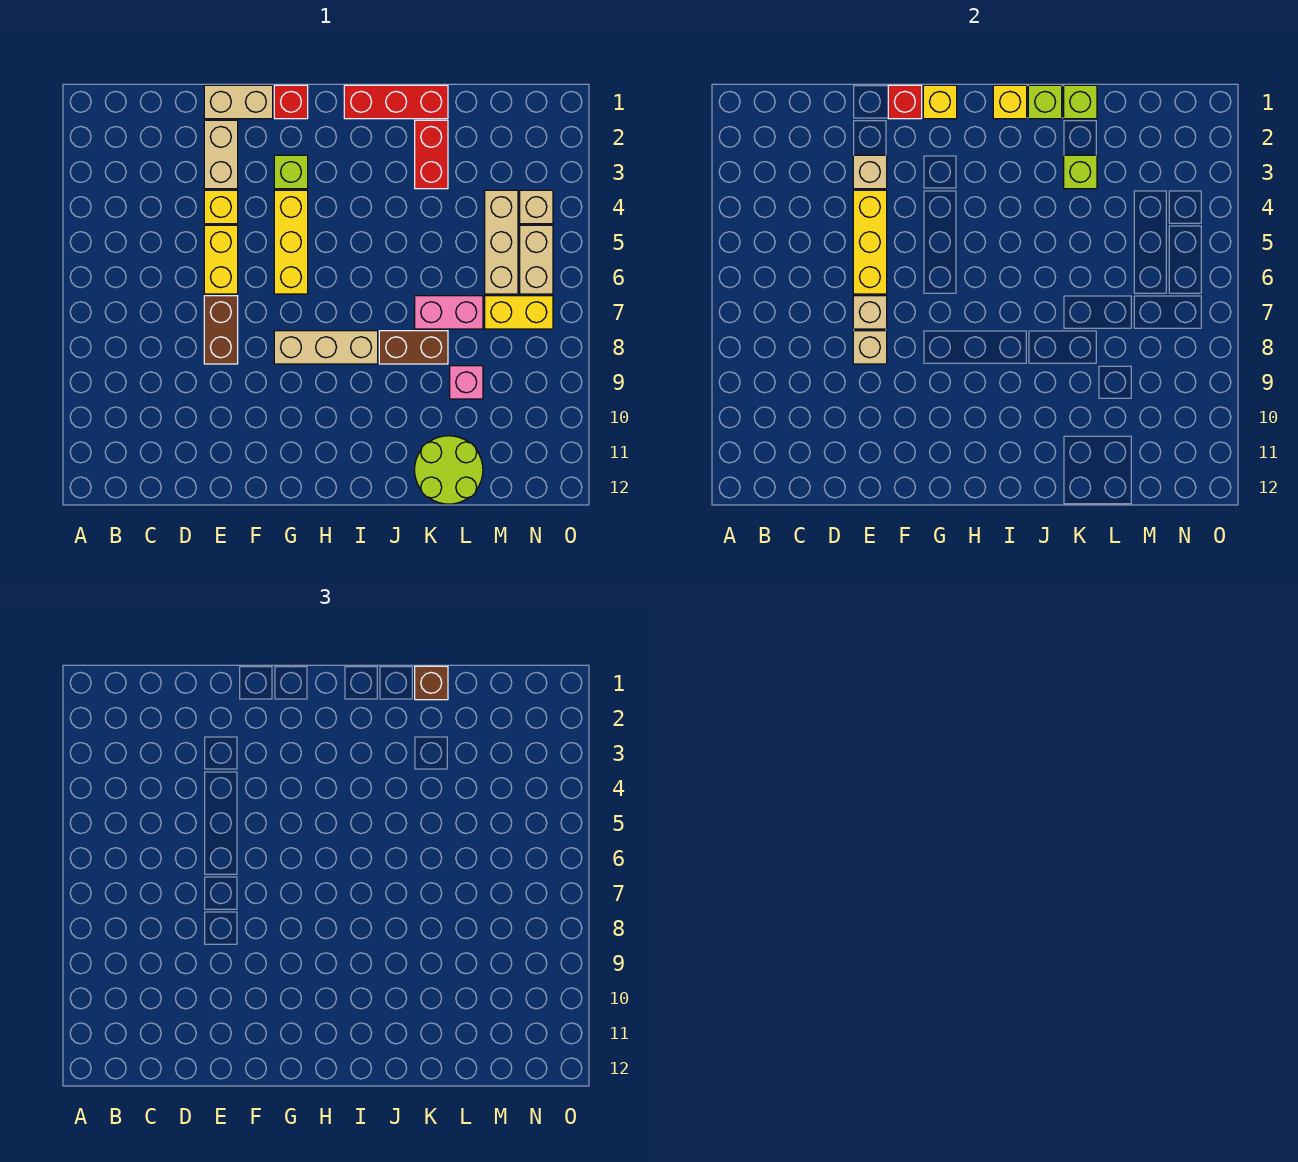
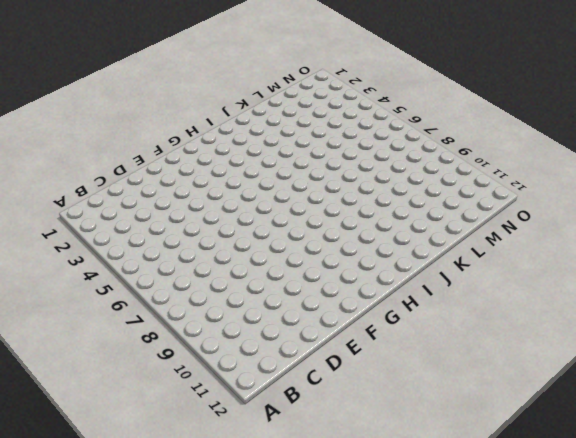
none -> tan brick E1:F1 level 1
none -> tan brick E2:E3 level 1
none -> yellow brick E4 level 1
none -> yellow brick E5:E6 level 1

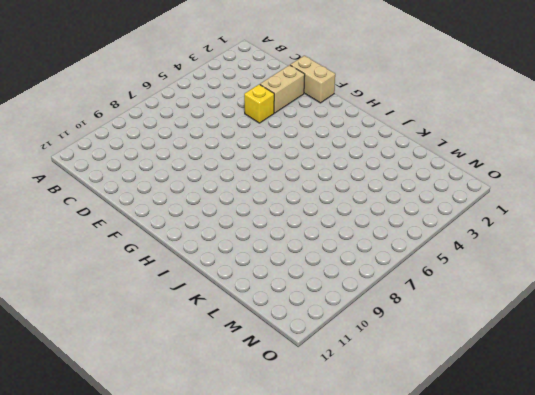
none -> yellow brick E5:E6 level 1
none -> brown brick E7:E8 level 1
none -> red brick G1 level 1
none -> lime brick G3 level 1

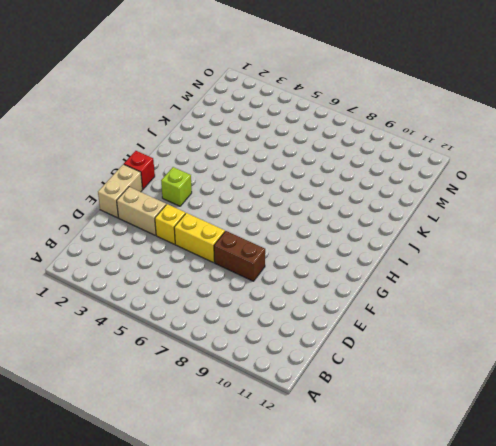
none -> yellow brick G4:G6 level 1
none -> tan brick G8:I8 level 1
none -> red brick I1:K1 level 1
none -> brown brick J8:K8 level 1

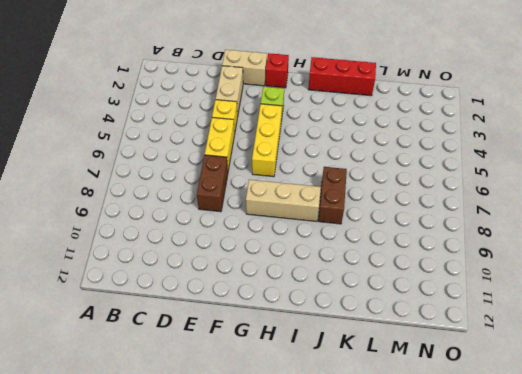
brown brick J7:J8 level 1 -> brown brick J8:K8 level 1
none -> red brick K2:K3 level 1
none -> pink brick K7:L7 level 1
none -> lime round brick K11:L12 level 1
none -> pink brick L9 level 1

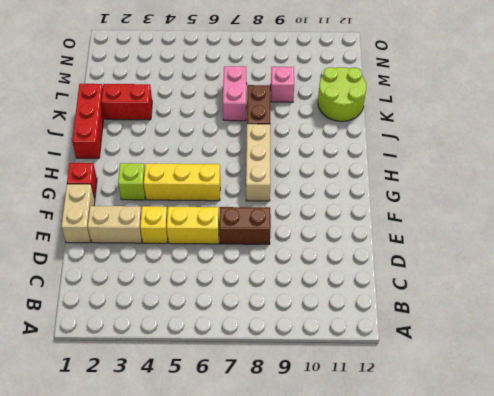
none -> tan brick M4:M6 level 1
none -> yellow brick M7:N7 level 1
none -> tan brick N4 level 1
none -> tan brick N5:N6 level 1

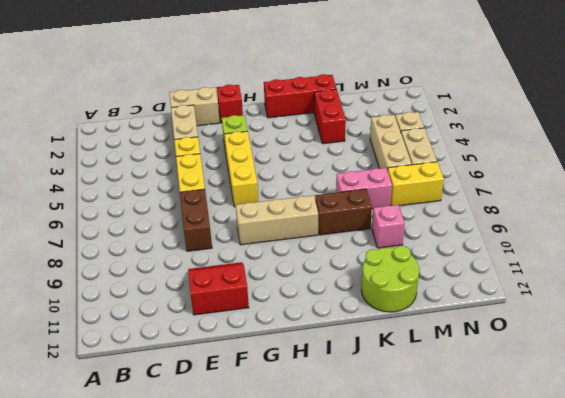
red slope E10:F11 level 1 top 11 -> none
none -> tan brick E3 level 2
none -> yellow brick E4:E6 level 2
none -> tan brick E7 level 2
none -> tan brick E8 level 2

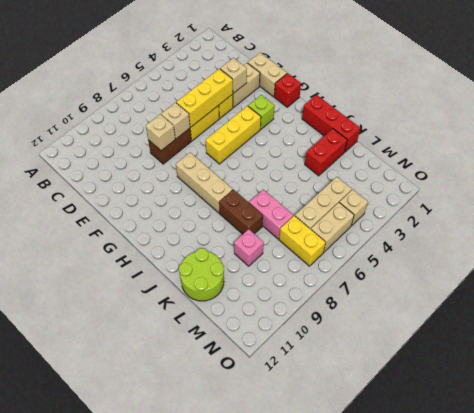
none -> red brick F1 level 2
none -> yellow brick G1 level 2
none -> yellow brick I1 level 2
none -> lime brick J1 level 2

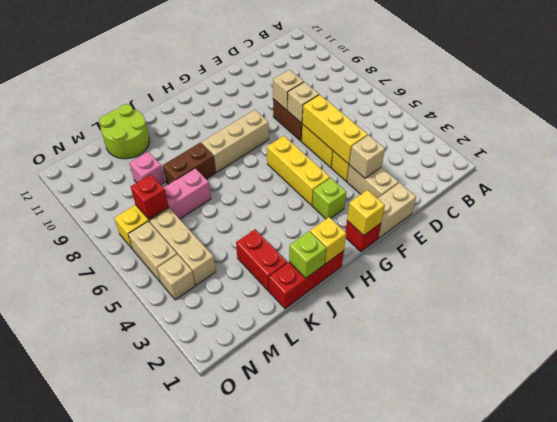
red brick M7 level 2 -> red brick F1 level 2
none -> lime brick K1 level 2
none -> lime brick K3 level 2
none -> brown brick K1 level 3

